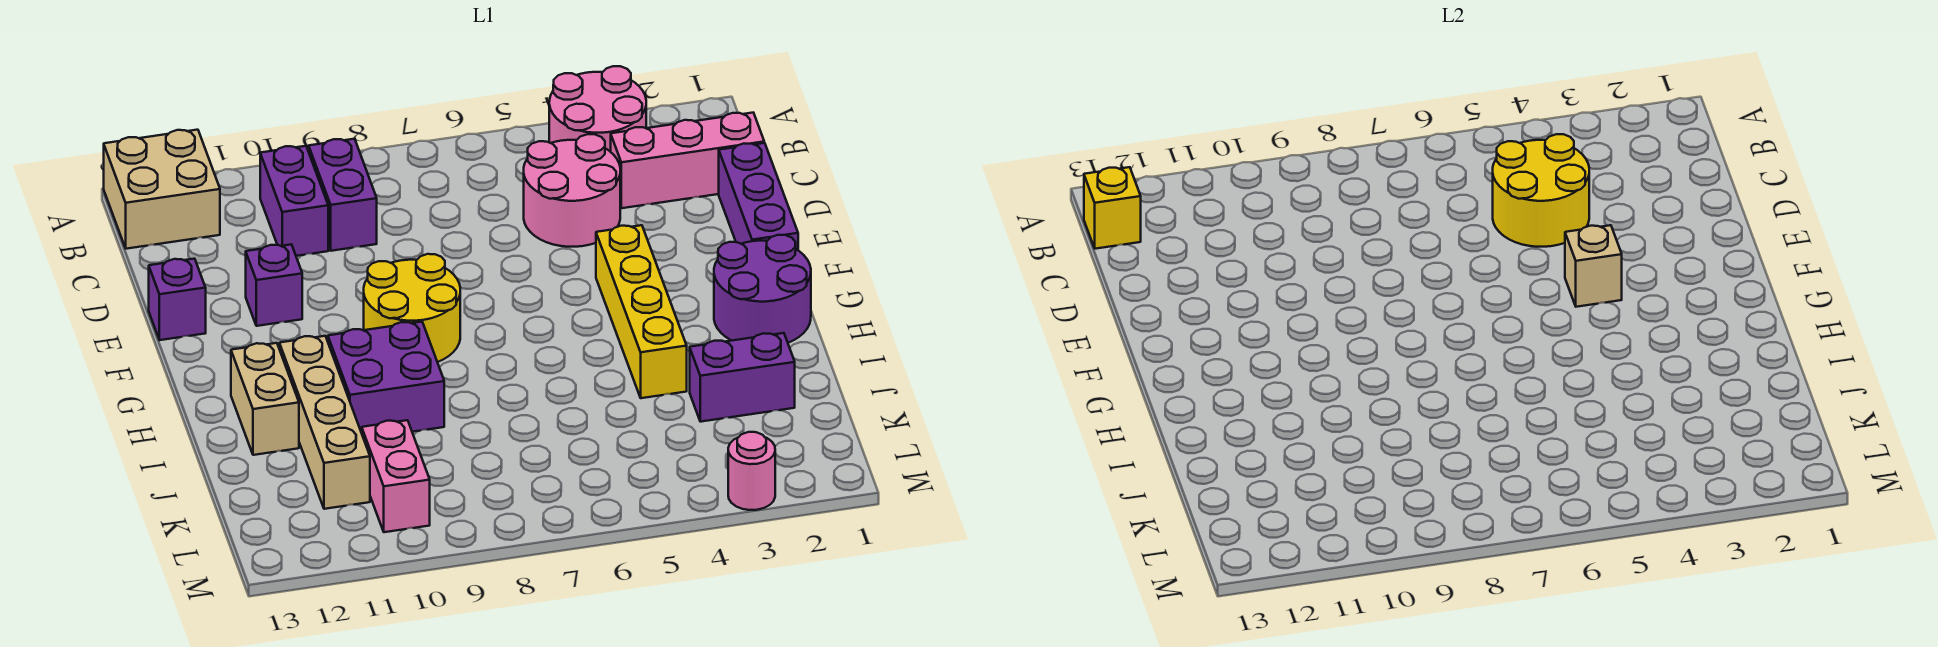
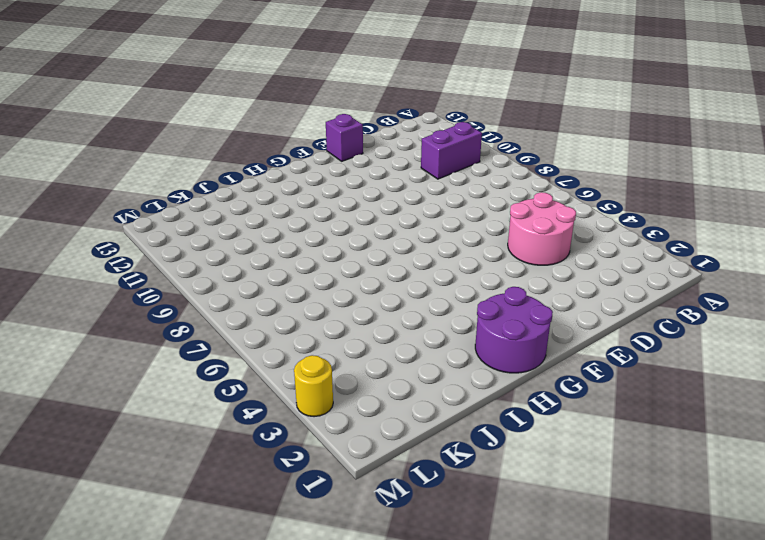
yellow round brick M3 level 1 -> pink round brick M3 level 1
none -> pink round brick A3:B4 level 1
none -> tan brick A12:B13 level 1
none -> purple brick B9:C9 level 1

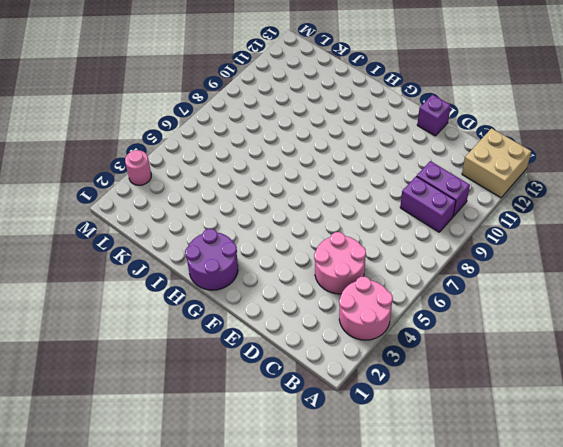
none -> pink brick C1:C3 level 1
none -> purple brick D1:F1 level 1
none -> purple brick E11 level 1

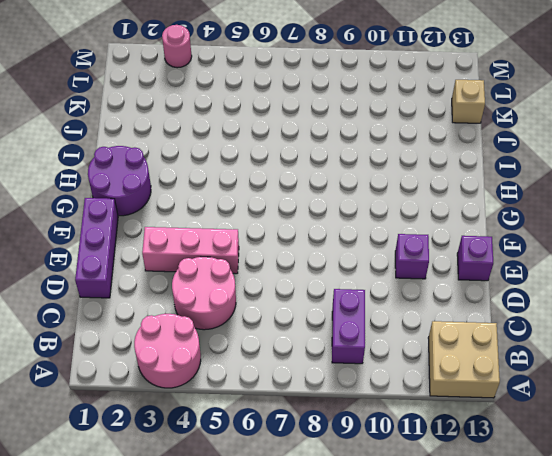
pink brick E3:E5 level 1 -> pink brick C1:C3 level 1
tan brick K13 level 1 -> tan brick F4 level 2
none -> purple brick B10:C10 level 1
none -> yellow brick F4:I4 level 1
none -> yellow round brick F8:G9 level 1

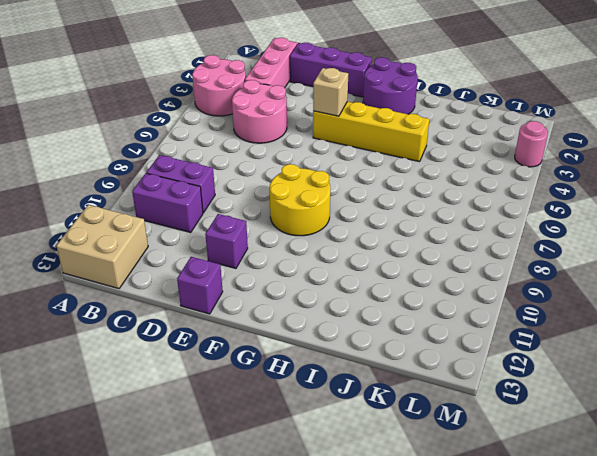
none -> purple brick H9:I10 level 1
none -> tan brick H11:K11 level 1
none -> tan brick H12:I12 level 1

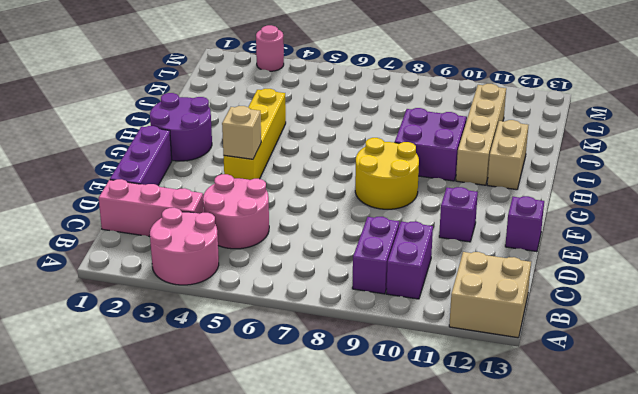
none -> purple brick J2:J3 level 1
none -> pink brick K10:L10 level 1
none -> yellow brick B13 level 2

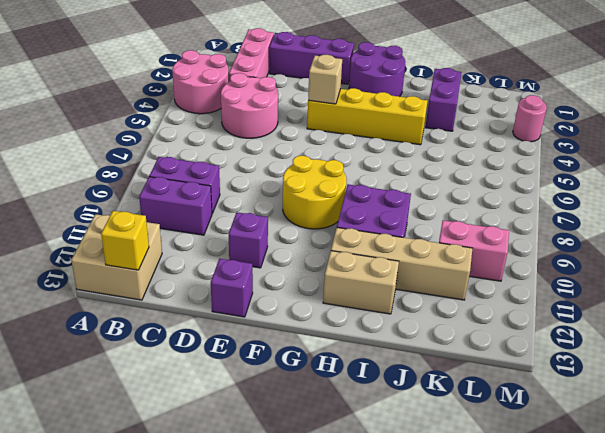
none -> yellow round brick C4:D5 level 2

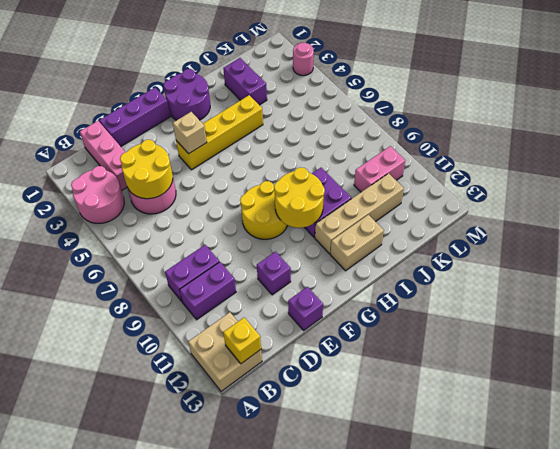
yellow round brick G9:H10 level 2 -> none

